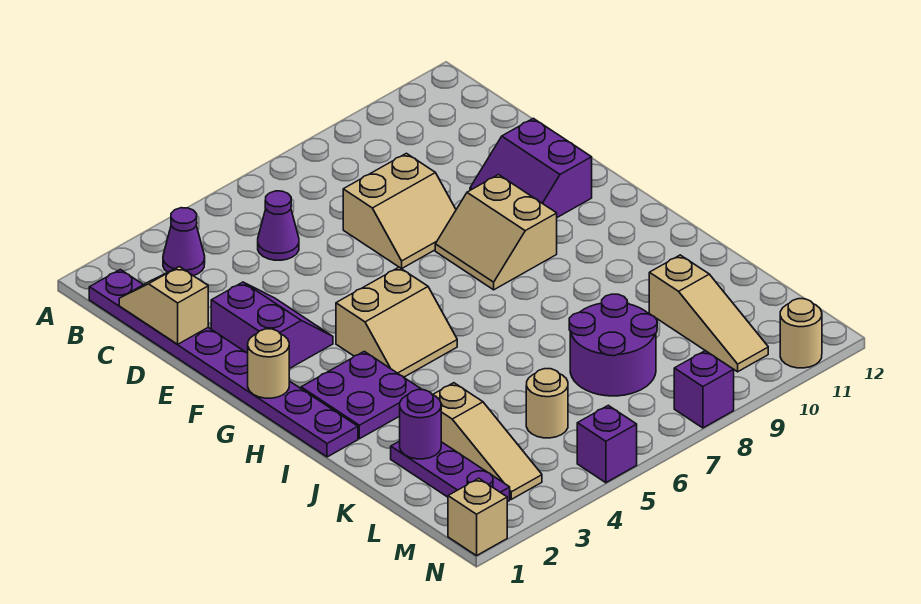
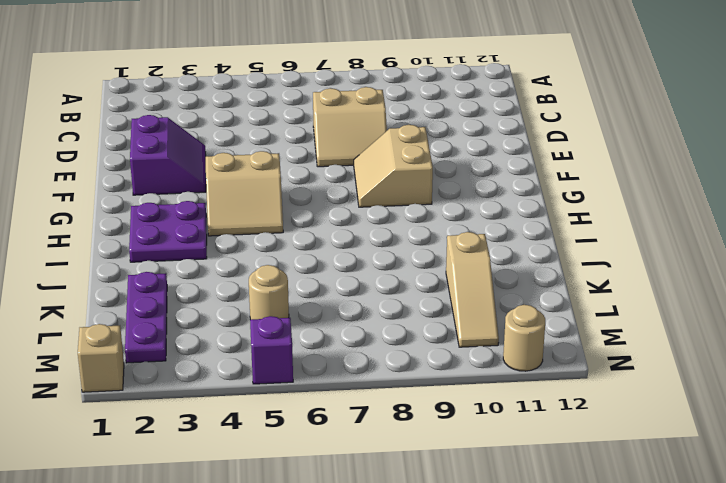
none -> purple plate B1:I1 level 1
none -> purple cone B3 level 1
none -> purple cone C5 level 1

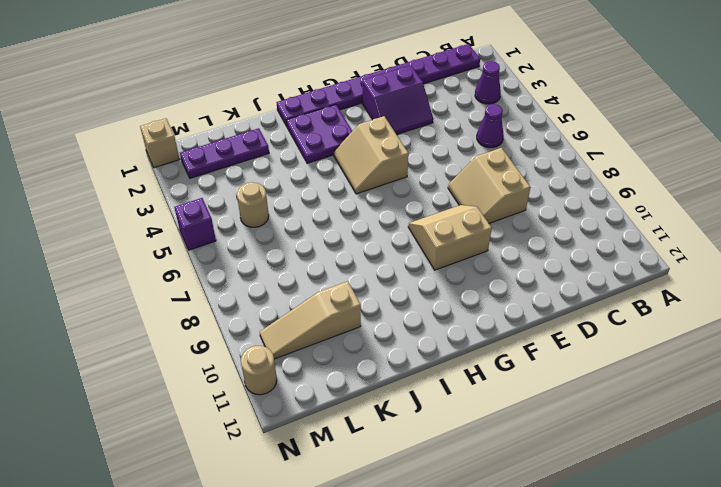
none -> purple slope E10:F11 level 1 top 11
none -> tan slope K3:M3 level 1 top K
none -> purple round brick K7:L8 level 1

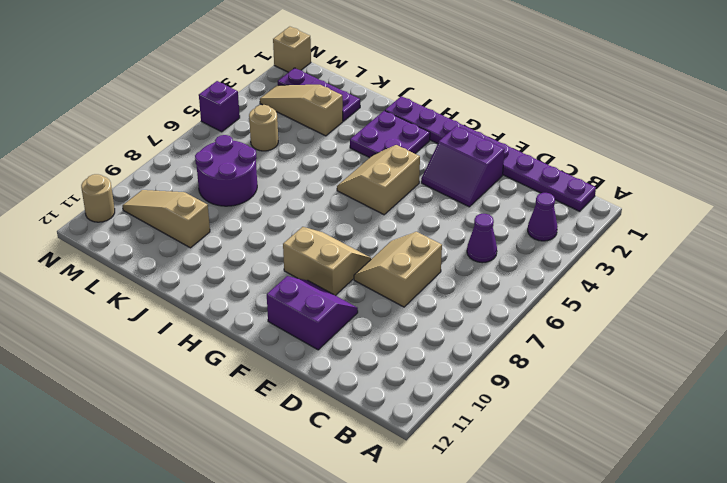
none -> purple brick N8 level 1
none -> tan slope C1:D1 level 2 top D
none -> tan round brick G1 level 2

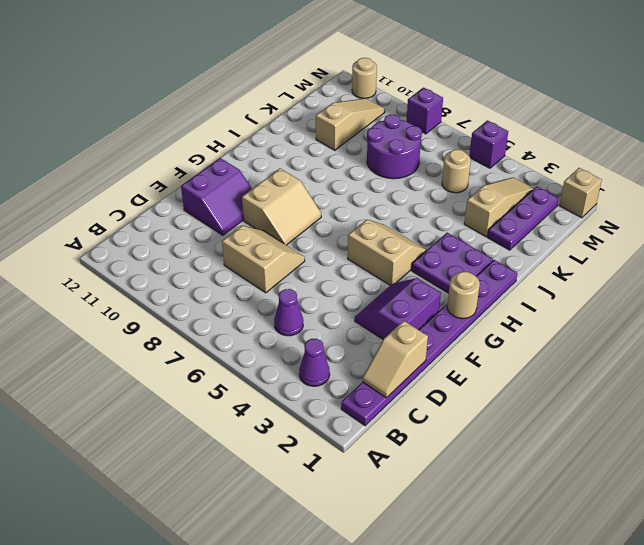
none -> purple round brick K2 level 2

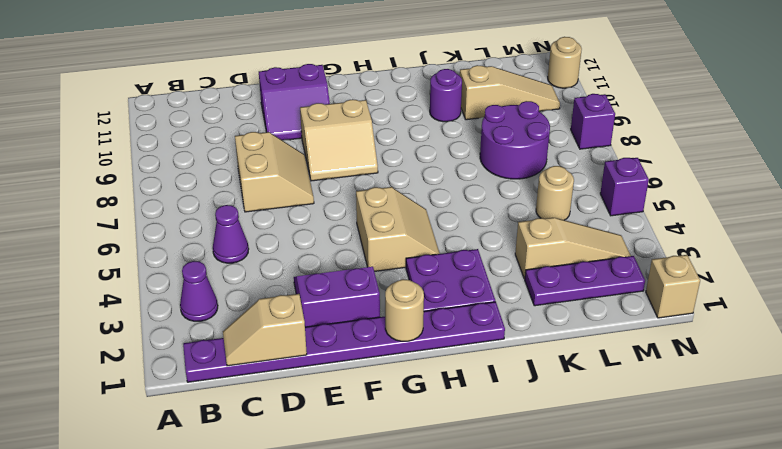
purple round brick J10 level 1 -> purple round brick K2 level 2

